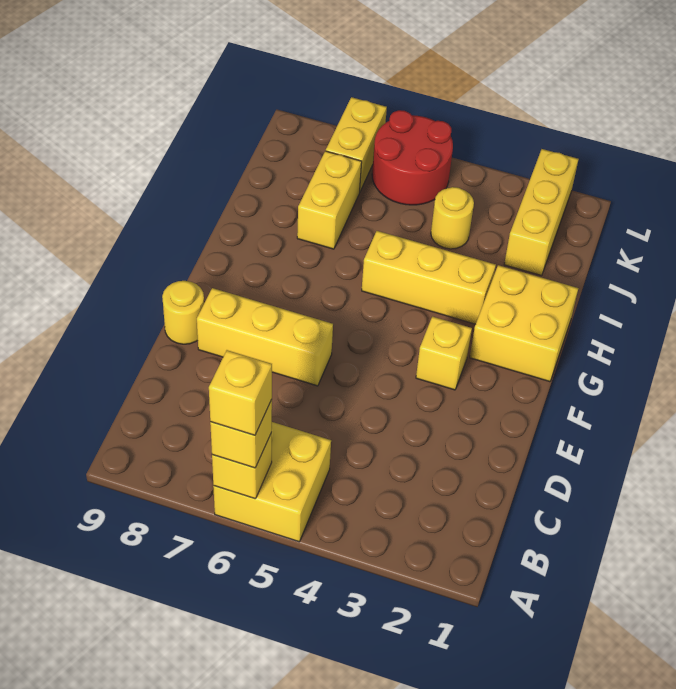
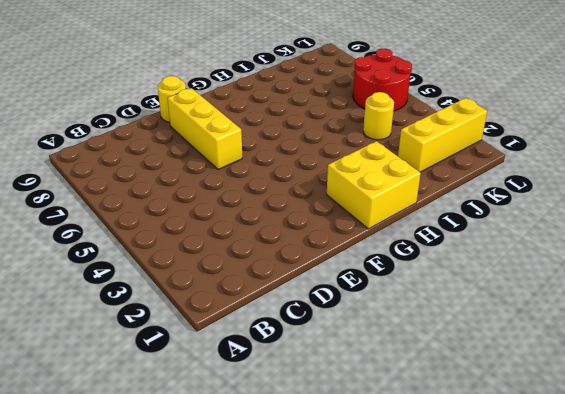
none -> yellow brick A5:B6 level 1
none -> yellow brick F3 level 1
none -> yellow brick H3:H5 level 1

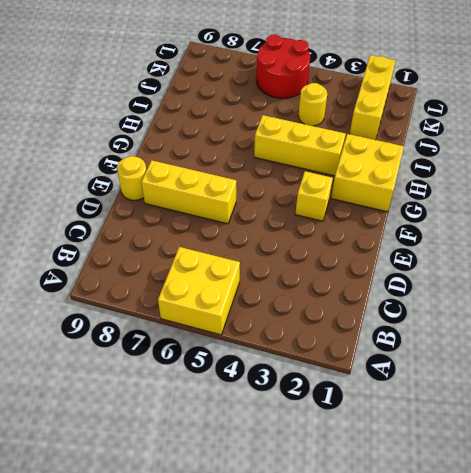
none -> yellow brick I7:J7 level 1
none -> yellow brick K7:L7 level 1
none -> yellow brick A6 level 2

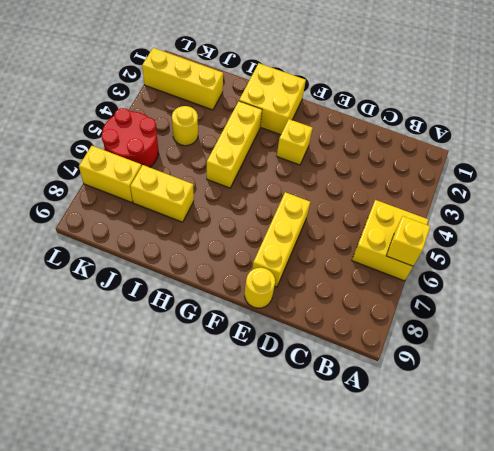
none -> yellow brick A6 level 3
none -> yellow brick A6 level 4

